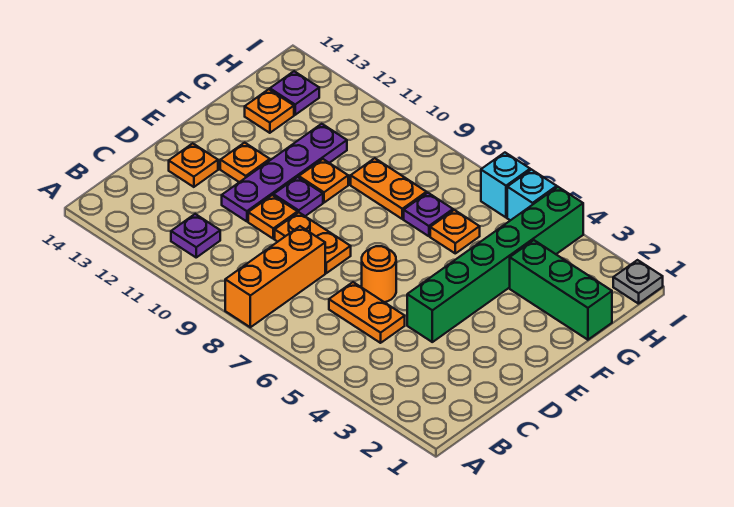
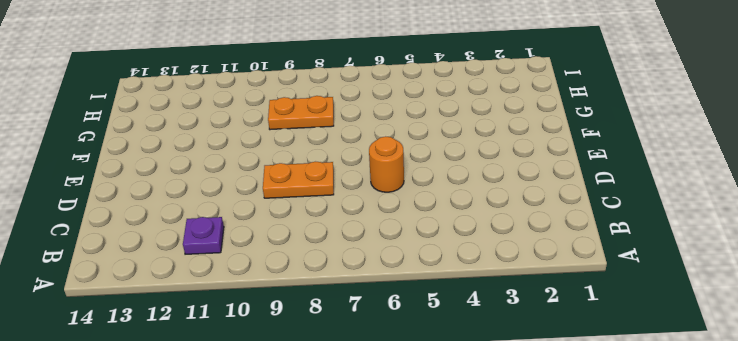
none -> orange brick A8:C8 level 1
none -> orange plate C5:C6 level 1
none -> green brick D4:I4 level 1

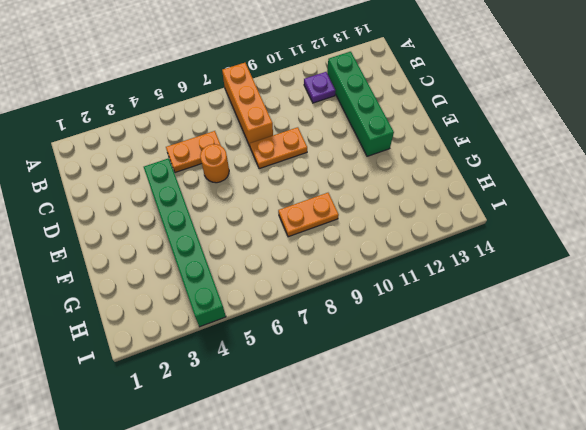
green brick B12:E12 level 1 -> orange plate E12 level 1
none -> orange plate D10 level 1
none -> purple plate D11:G11 level 1
none -> orange plate D13 level 1

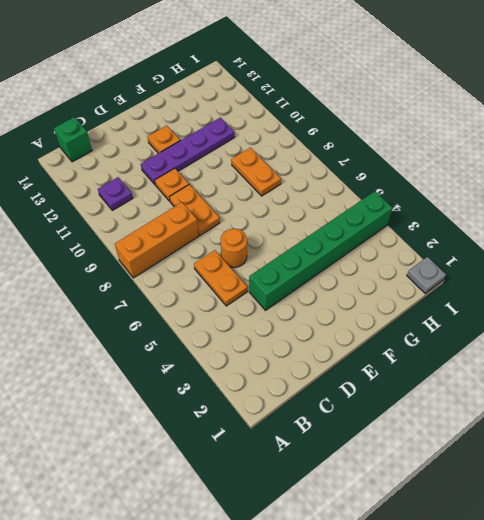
green brick B14 level 1 -> none
none -> orange plate D13 level 1
none -> purple plate E10 level 1
none -> orange plate F10 level 1

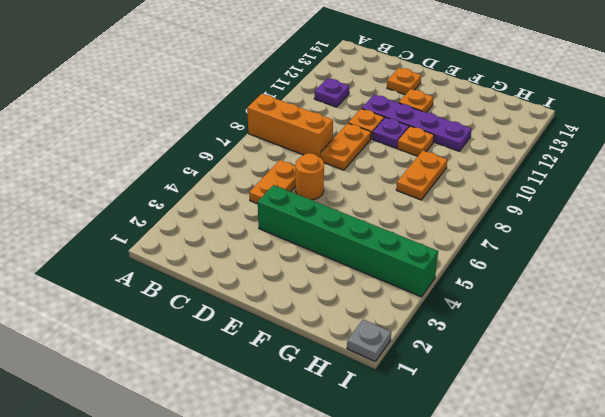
none -> green brick G1:G3 level 1
none -> orange plate G6 level 1
none -> purple plate G7 level 1

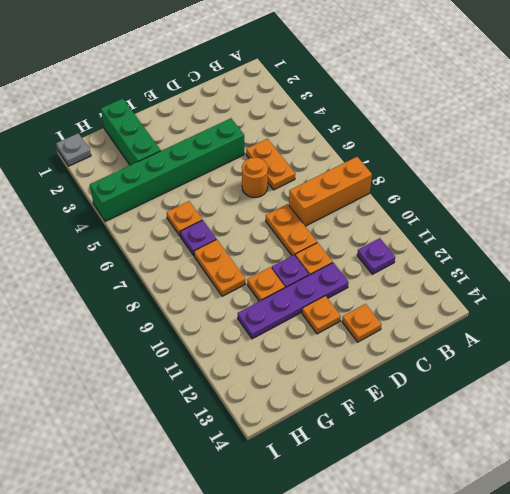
none -> orange plate G13 level 1
none -> purple plate H13 level 1
none -> cyan brick I5 level 1

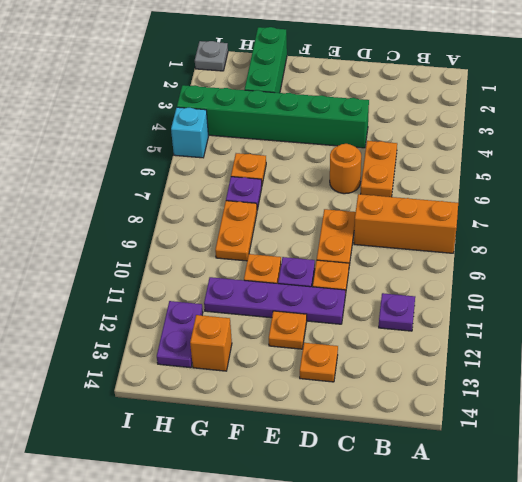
orange brick G13 level 1 -> orange plate G13 level 1
purple plate H12:H13 level 1 -> purple plate H13 level 1
none -> cyan brick I6 level 1

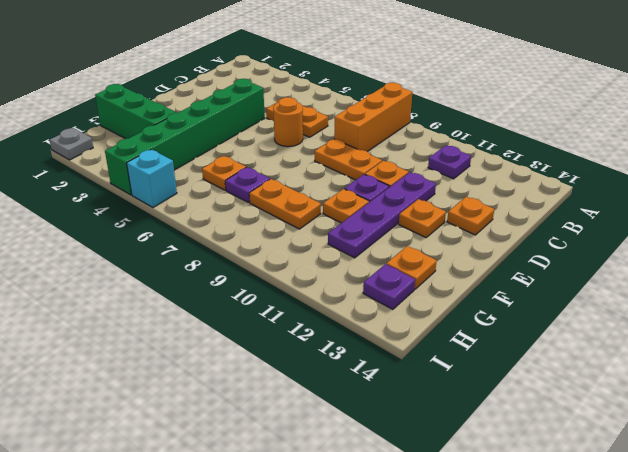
none -> cyan brick I6 level 1

